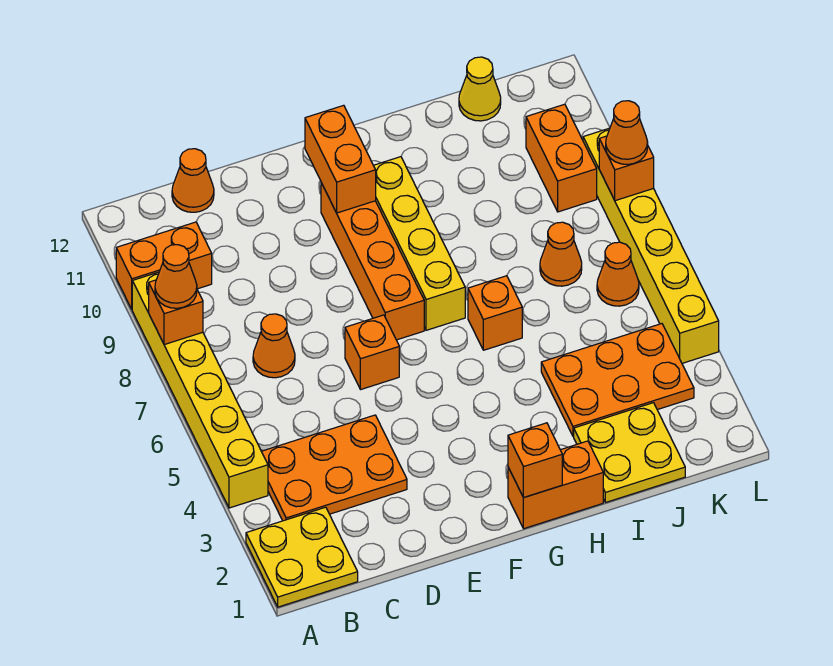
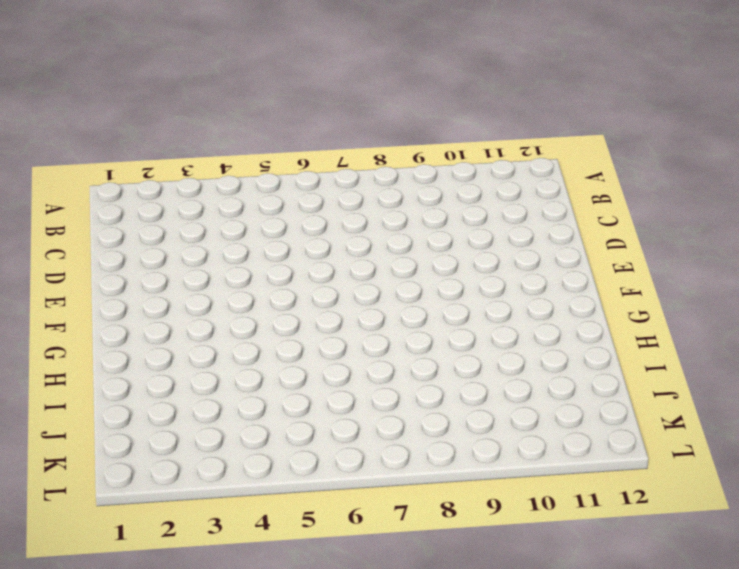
none -> yellow plate A1:B2 level 1
none -> yellow brick A4:A9 level 1
none -> orange brick A10:B10 level 1

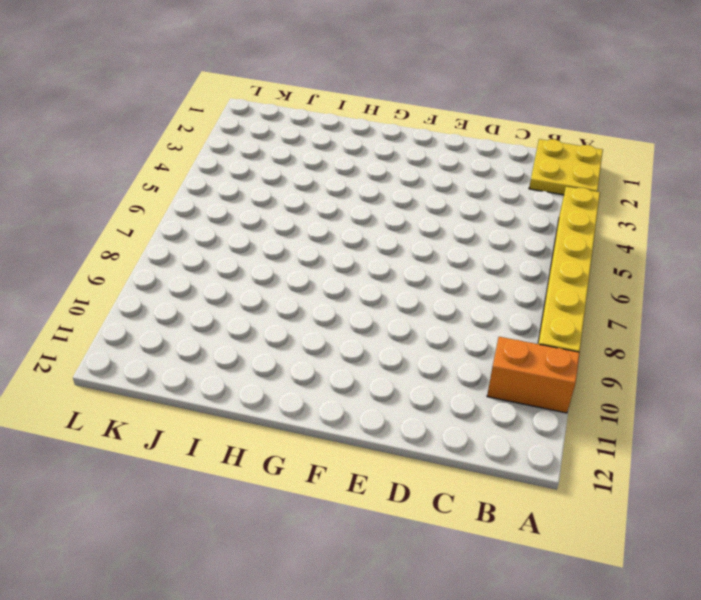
none -> orange plate B3:D4 level 1
none -> orange cone C7 level 1
none -> orange cone C12 level 1

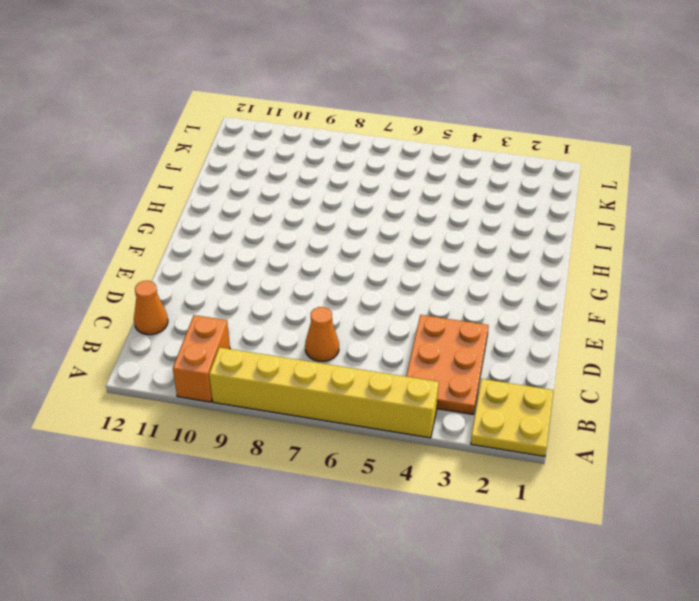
none -> orange brick E6 level 1
none -> orange brick F7:F10 level 1
none -> orange brick G1:H1 level 1

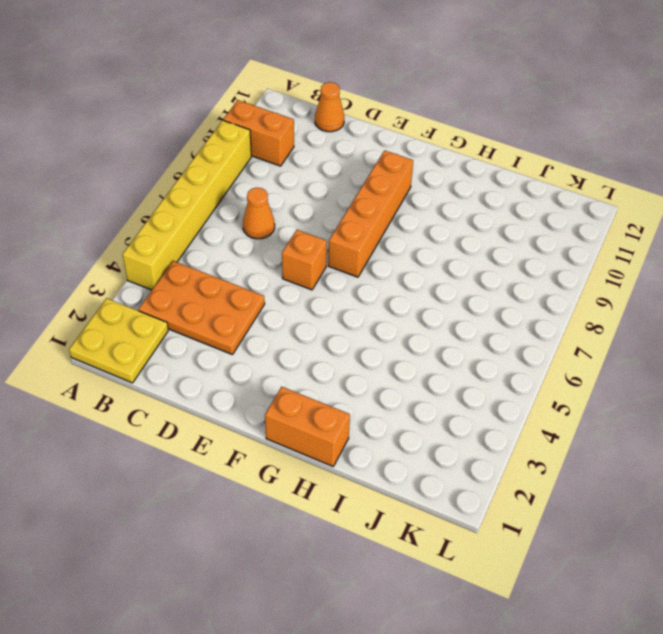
none -> yellow brick G7:G10 level 1
none -> orange brick H6 level 1
none -> yellow plate I1:J2 level 1

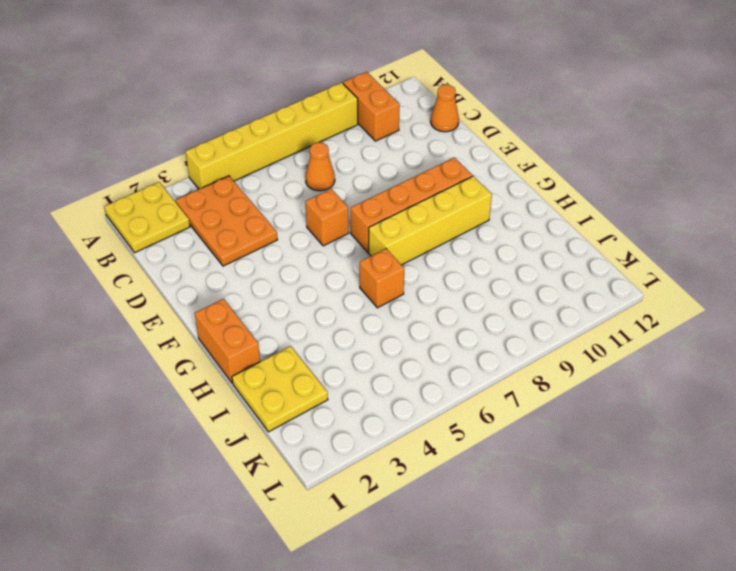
none -> orange plate I3:K4 level 1
none -> orange cone J7 level 1
none -> yellow cone J12 level 1

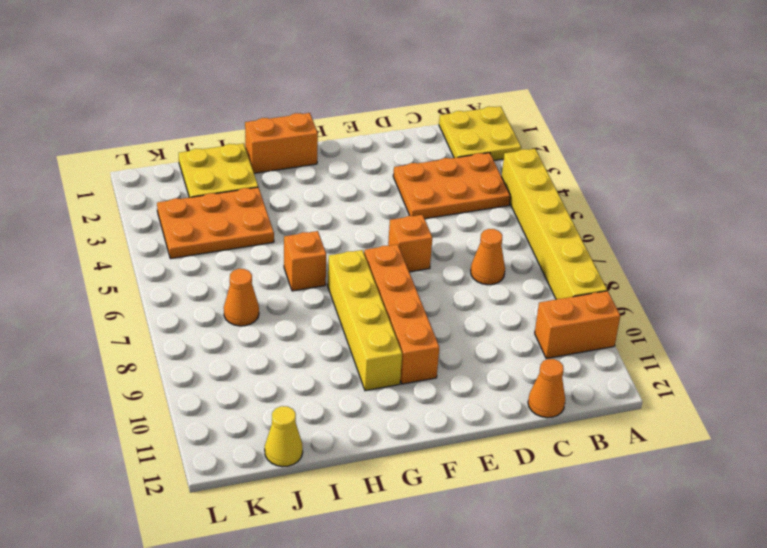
none -> orange cone K6 level 1
none -> orange brick K9:K10 level 1
none -> yellow brick L4:L9 level 1

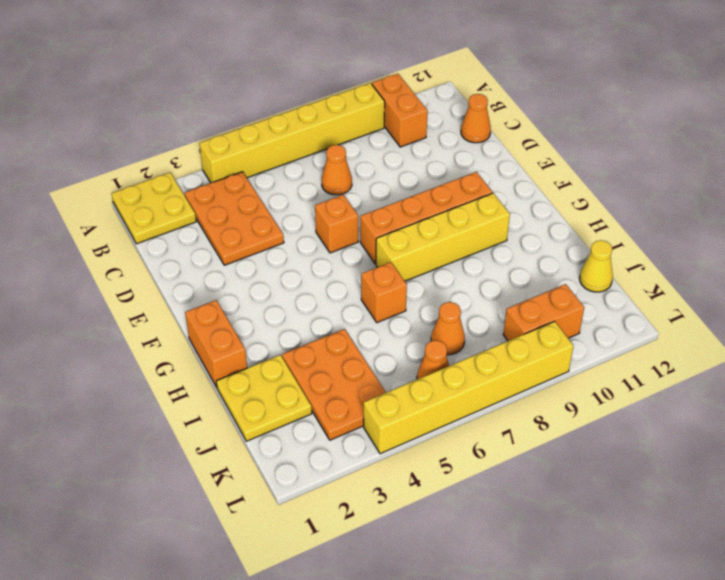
none -> orange brick A8 level 2
none -> orange brick F10:F11 level 2
none -> orange brick G1 level 2

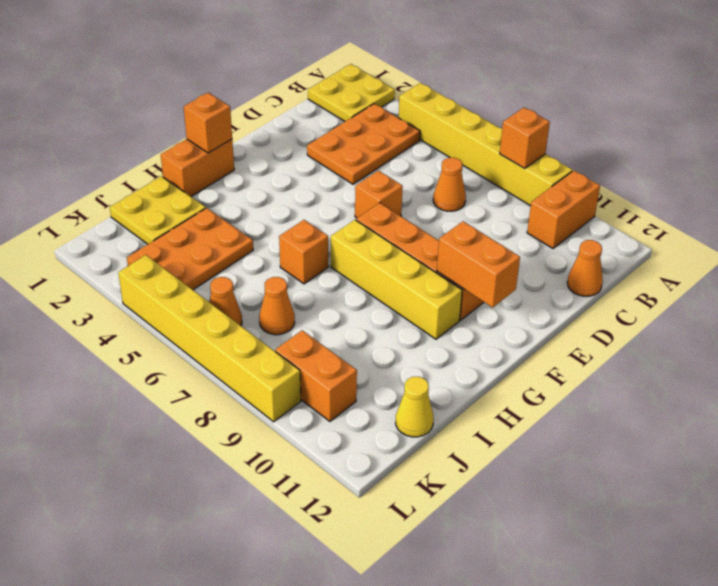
none -> orange brick L8 level 2
none -> orange cone A8 level 3
none -> orange cone L8 level 3

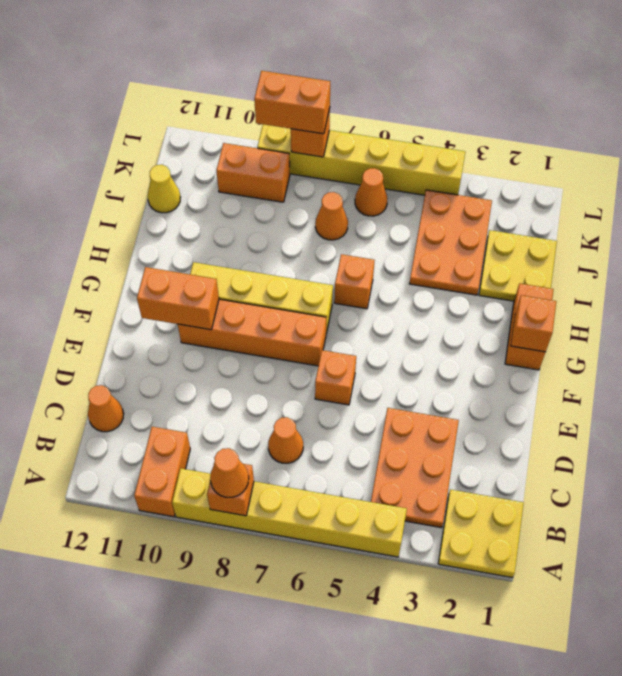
orange brick L8:L9 level 3 -> orange cone L8 level 3

